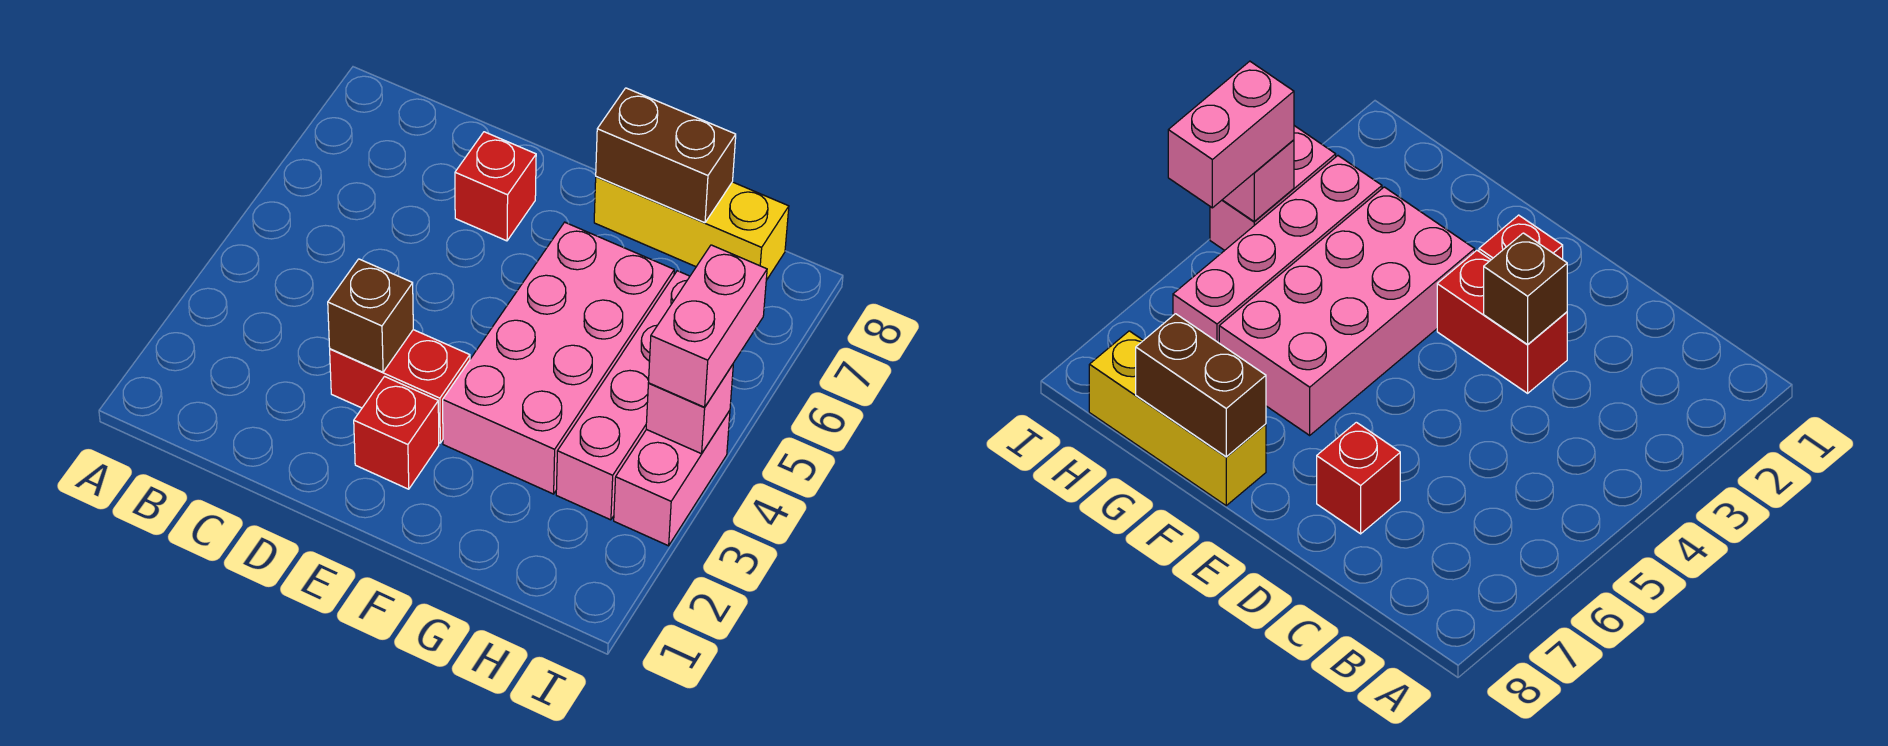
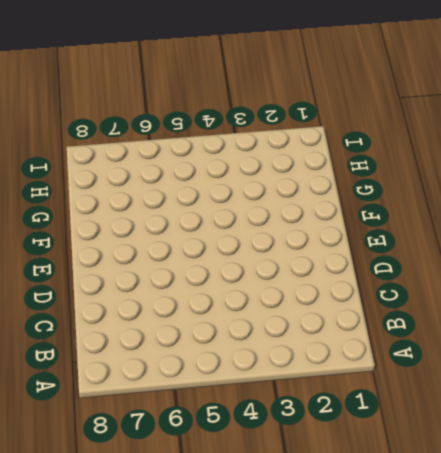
none -> red brick D3:E3 level 1
none -> red brick D7 level 1

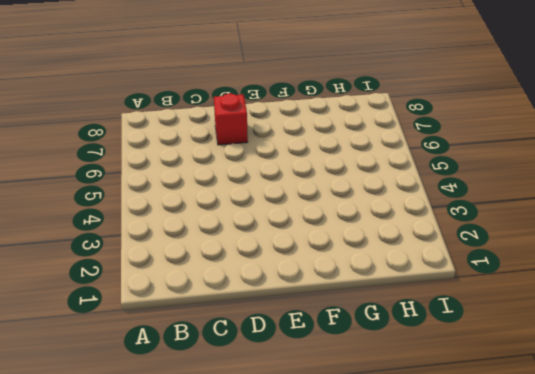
none -> red brick D3:E3 level 1
none -> red brick E2 level 1

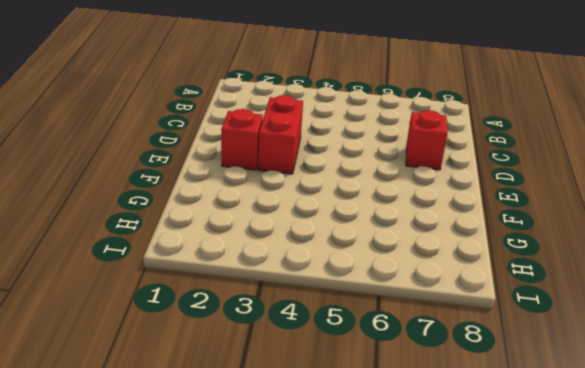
none -> pink brick F3:G6 level 1
none -> yellow brick F8:H8 level 1

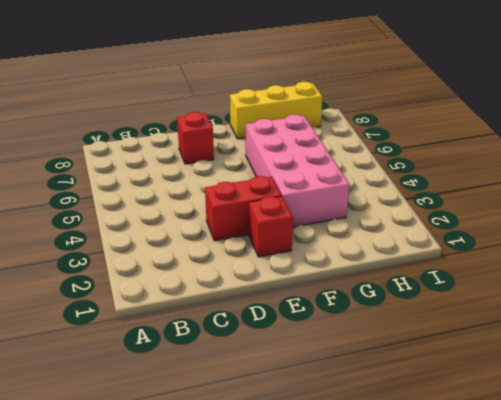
none -> pink brick H3:H6 level 1
none -> pink brick I3:I4 level 1

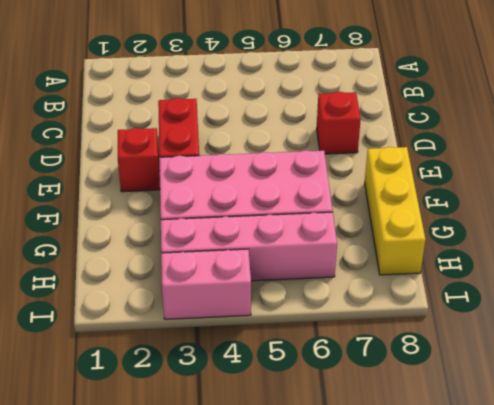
none -> brown brick D3 level 2
none -> brown brick F8:G8 level 2

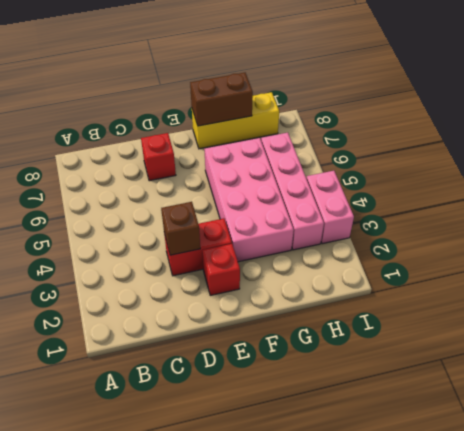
none -> pink brick I4 level 2
none -> pink brick I4:I5 level 3

